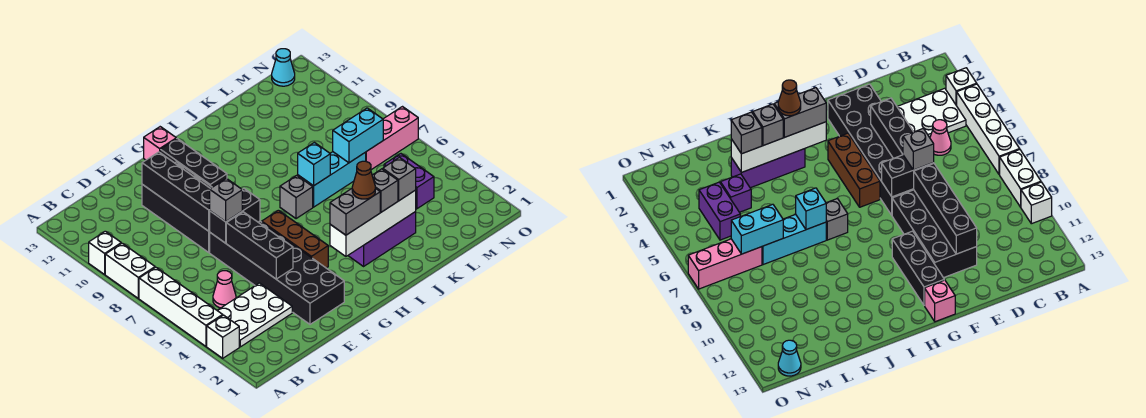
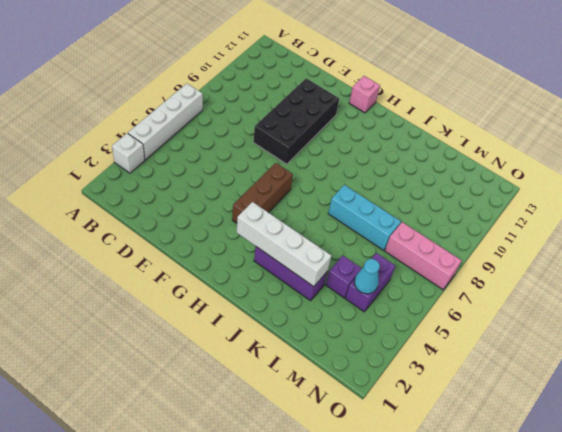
cyan cone M4 level 2 -> cyan cone N13 level 1
none -> white brick A8:A9 level 1
none -> white brick A10 level 1
none -> white plate B3:D4 level 1

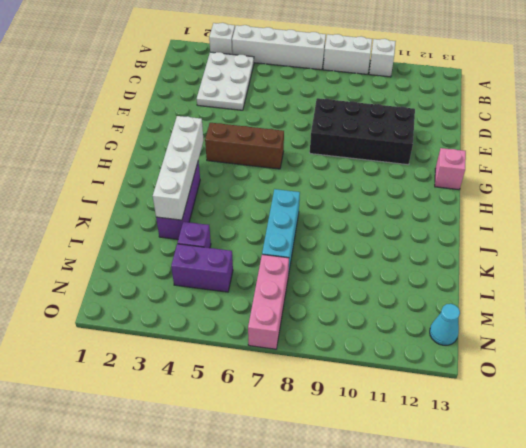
none -> pink cone C5 level 1
none -> black brick E2:F7 level 1
none -> black brick G10:G12 level 1

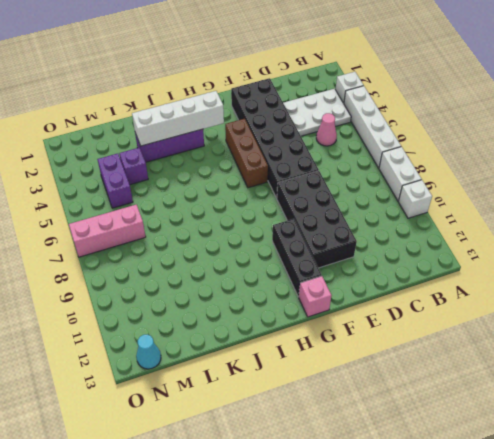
none -> grey brick I7 level 1
none -> cyan brick J7:L7 level 1
none -> black brick E4:E6 level 2

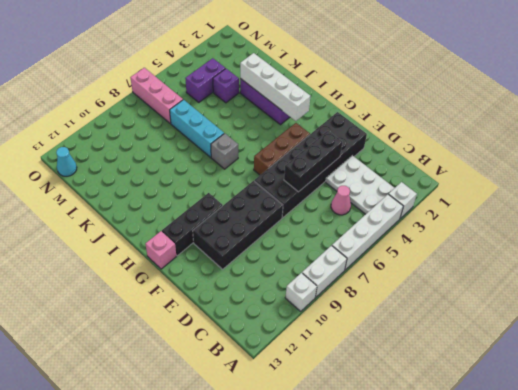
none -> black brick E7:F7 level 2
none -> black brick E8:E11 level 2
none -> cyan brick J7 level 2

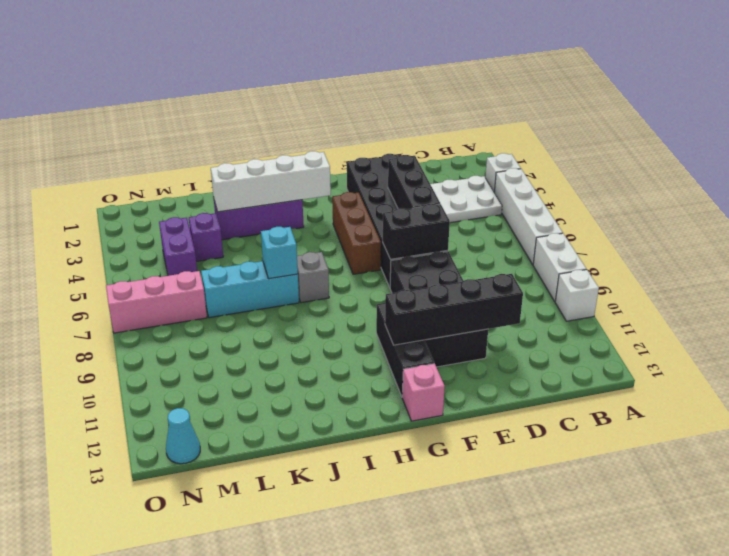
black brick D11:G11 level 2 -> black brick E8:E11 level 2
none -> pink cone C5 level 1
none -> cyan brick L7:M7 level 2
none -> grey brick E7 level 3

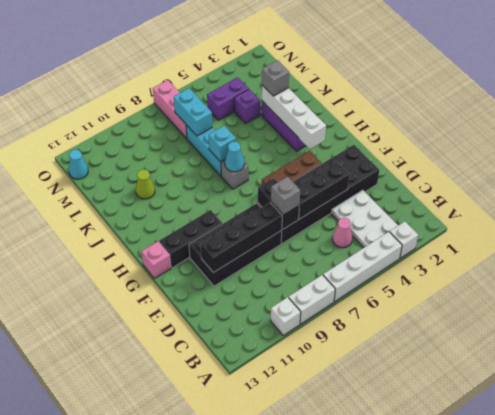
cyan cone I7 level 2 -> none
lime cone K11 level 1 -> none
none -> grey brick H3:I3 level 3
none -> grey brick J3 level 3
none -> brown cone I3 level 4

